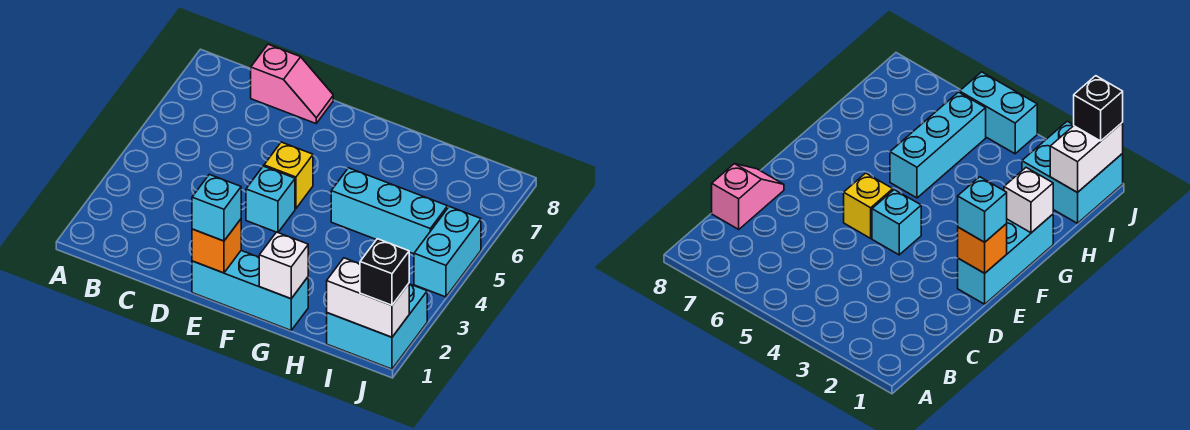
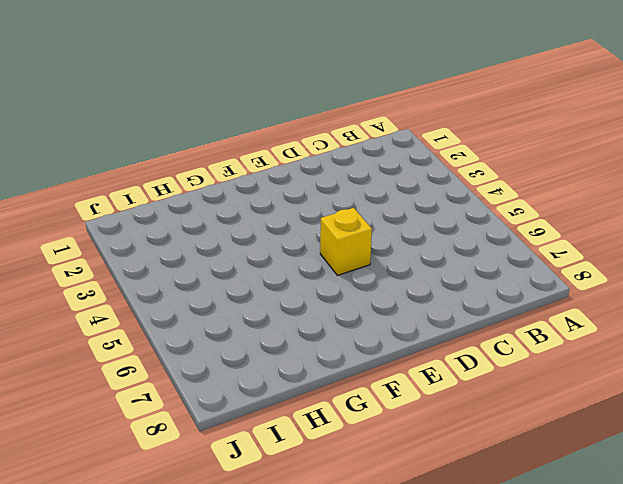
none -> pink slope C8:D8 level 1 top C
none -> cyan brick E1:G1 level 1
none -> cyan brick E4 level 1

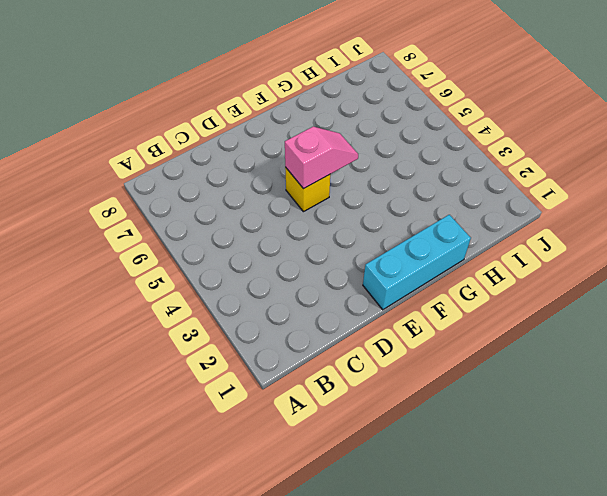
pink slope E5:F5 level 2 top E -> pink slope C8:D8 level 1 top C
none -> cyan brick E4 level 1
none -> cyan brick G5:I5 level 1
none -> cyan brick I1:J2 level 1

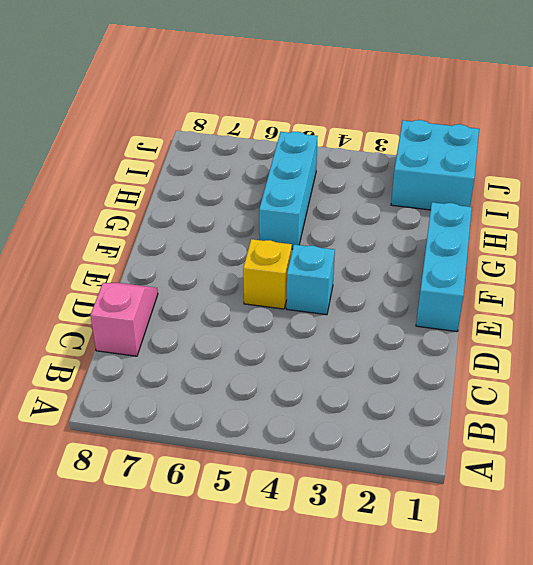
none -> cyan brick J4:J5 level 1
none -> orange brick E1 level 2
none -> white brick G1 level 2

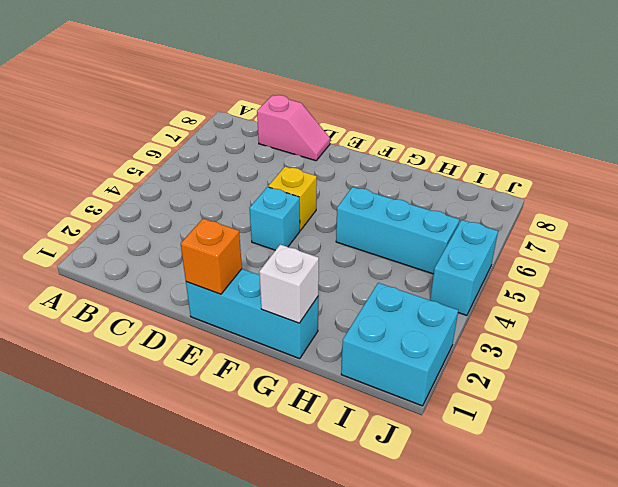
none -> white brick I1:J1 level 2
none -> cyan brick E1 level 3
none -> black brick J1 level 3

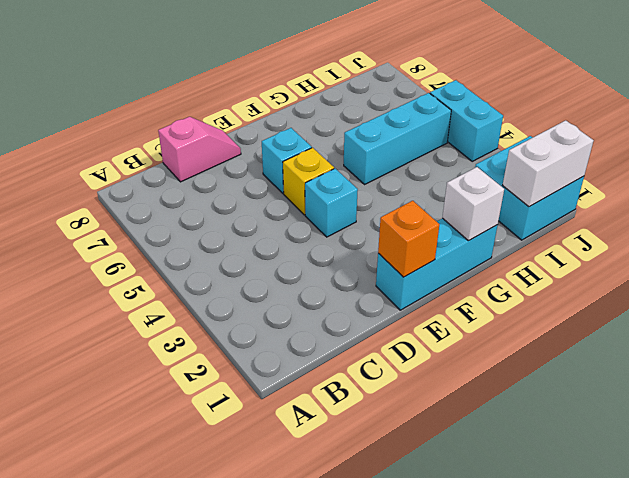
cyan brick E6 level 1 -> cyan brick E1 level 3
none -> black brick J1 level 3

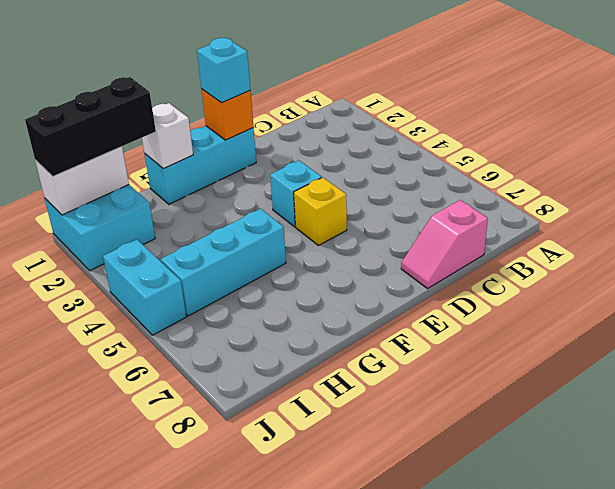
black brick H1:J1 level 3 -> black brick J1 level 3

